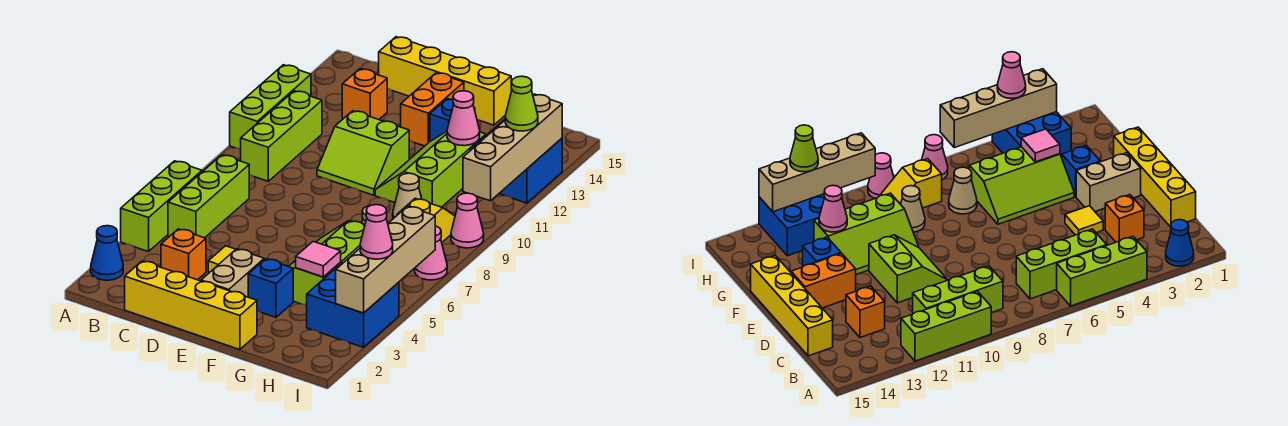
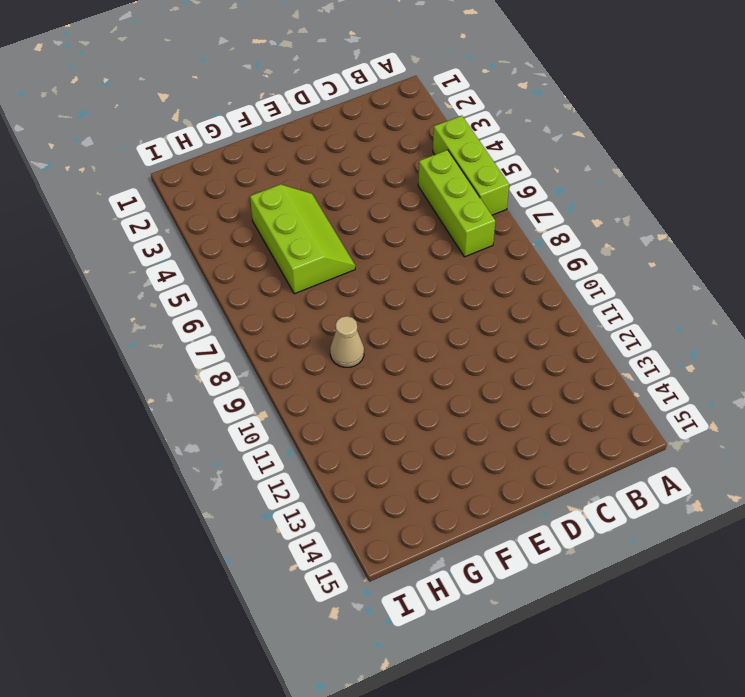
none -> blue cone A2 level 1
none -> lime brick A10:A12 level 1
none -> lime brick B9:B11 level 1
none -> yellow brick C1:F1 level 1

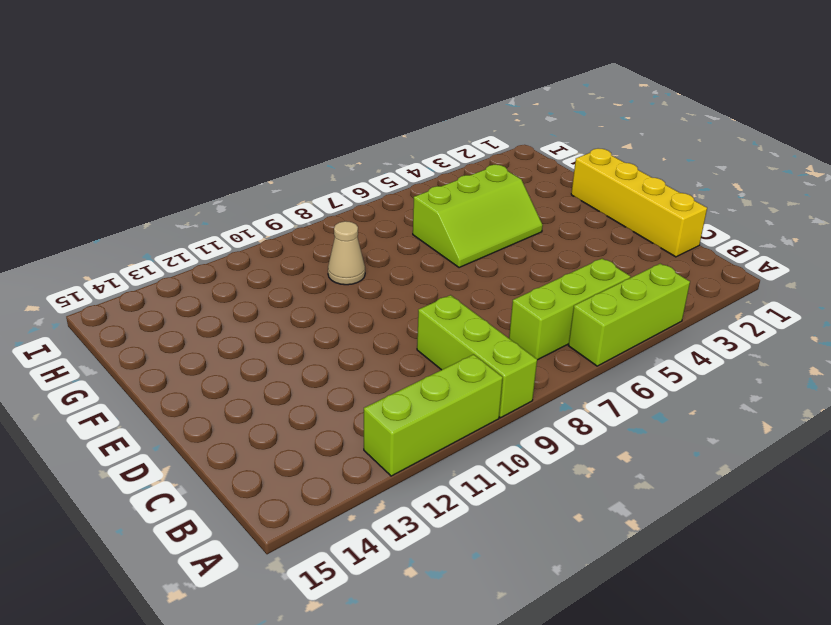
lime brick A9:C9 level 1 -> lime brick B9:B11 level 1
none -> blue cone A2 level 1
none -> orange brick C3 level 1
none -> orange brick C13 level 1
none -> yellow brick C15:F15 level 1

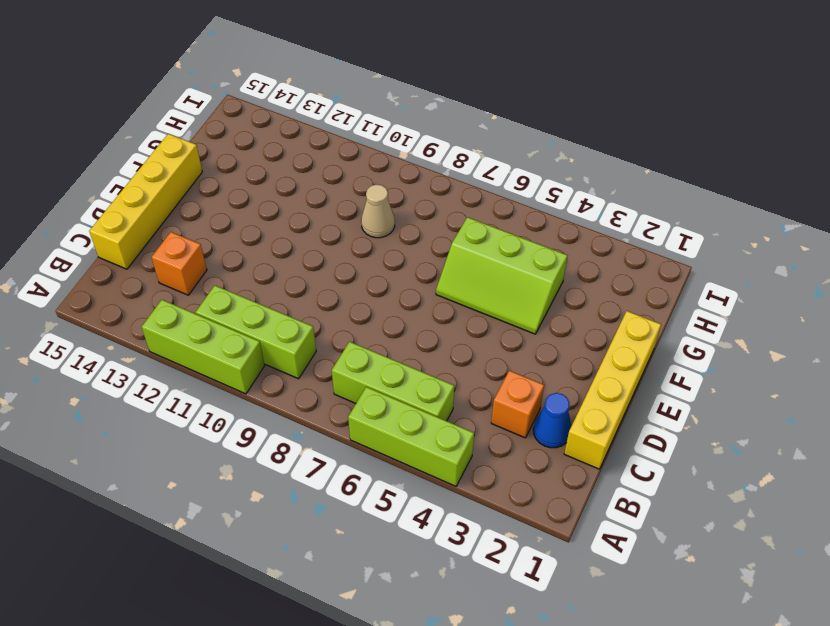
blue cone C2 level 1 -> blue cone A2 level 1
none -> yellow tile D4 level 1
none -> lime slope D10:E11 level 1 top 11
none -> tan brick E2:E3 level 1
none -> orange brick E13:E14 level 1

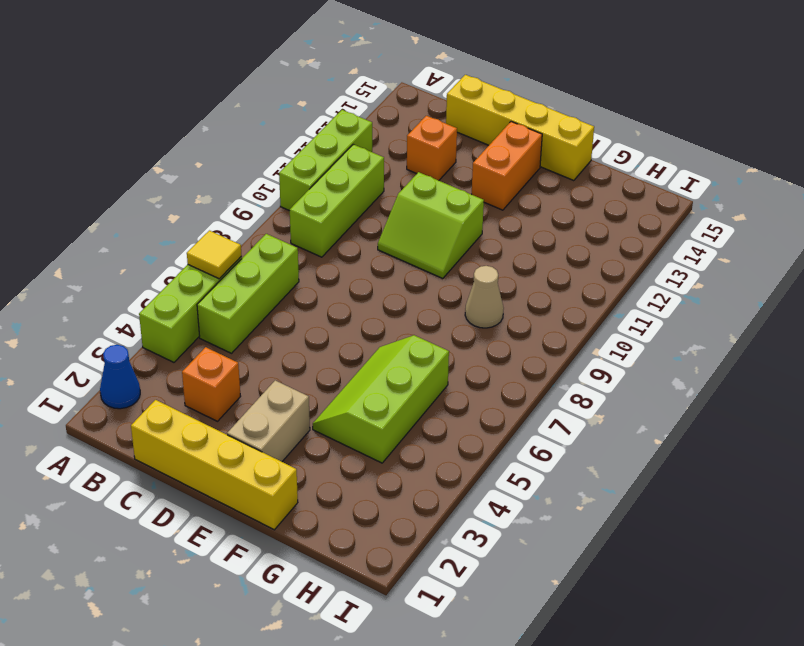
yellow tile A6 level 2 -> yellow tile D4 level 1
none -> blue brick F3 level 1
none -> lime slope F10:G12 level 1 top G
none -> blue brick F13 level 1
none -> tan cone G7 level 1

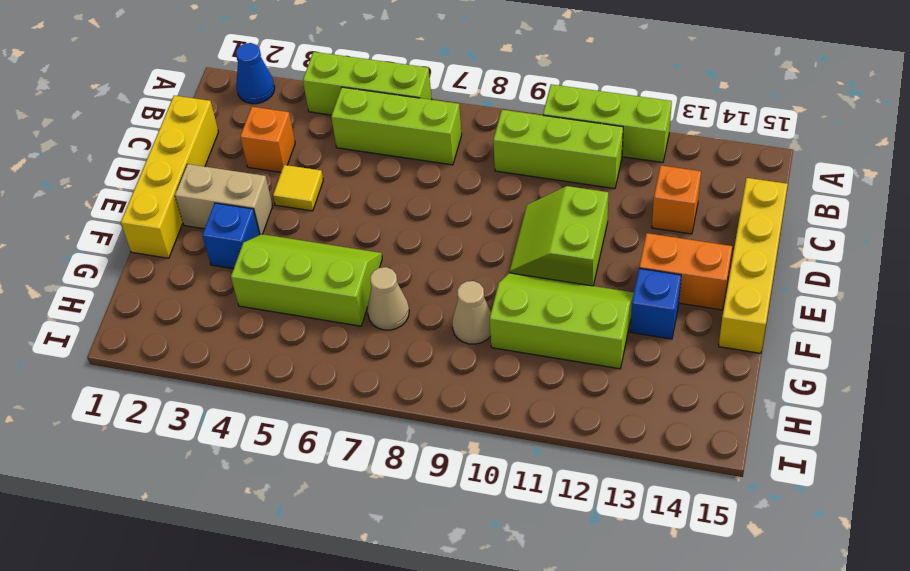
none -> blue brick H3:I4 level 1
none -> yellow slope H8:H9 level 1 top 8
none -> blue brick H12:I13 level 1
none -> pink cone I7 level 1

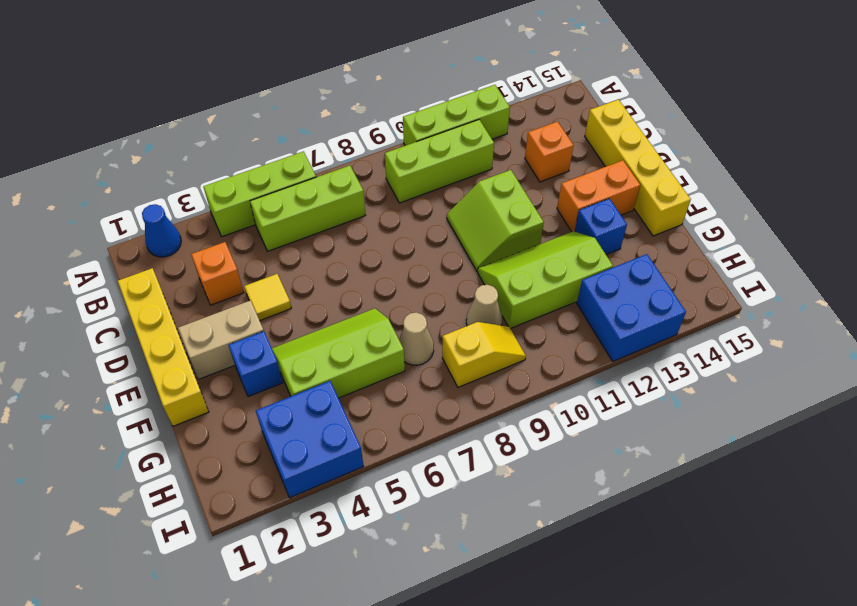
none -> pink cone I7 level 1
none -> pink cone I9 level 1
none -> pink tile G4 level 2
none -> pink cone G12 level 2

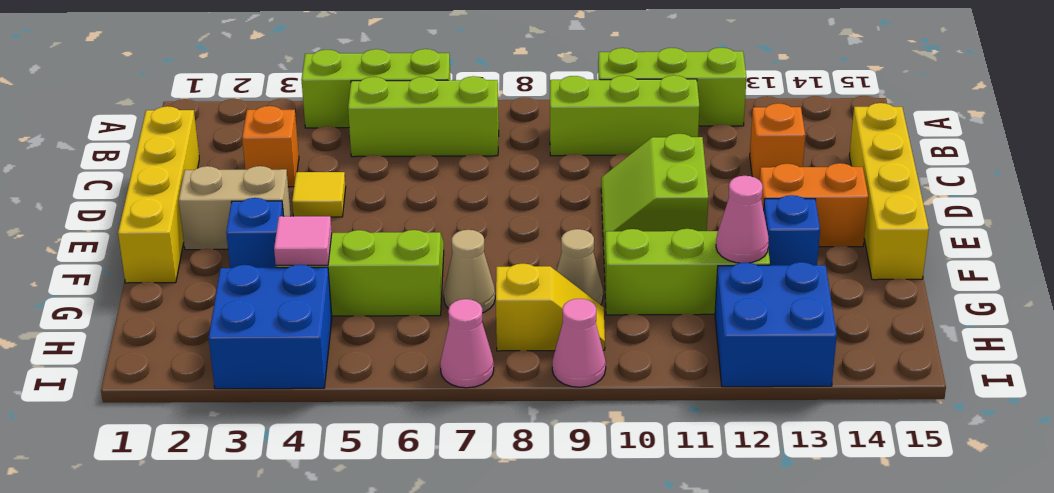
none -> blue cone A2 level 1
none -> tan brick I3:I6 level 2
none -> tan brick I10:I13 level 2
none -> pink cone I4 level 3

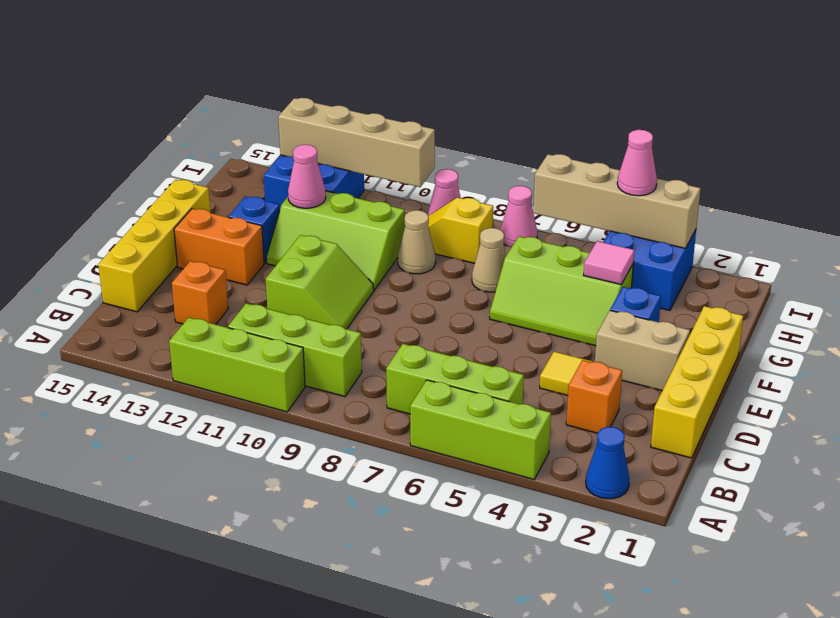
none -> lime cone I12 level 3

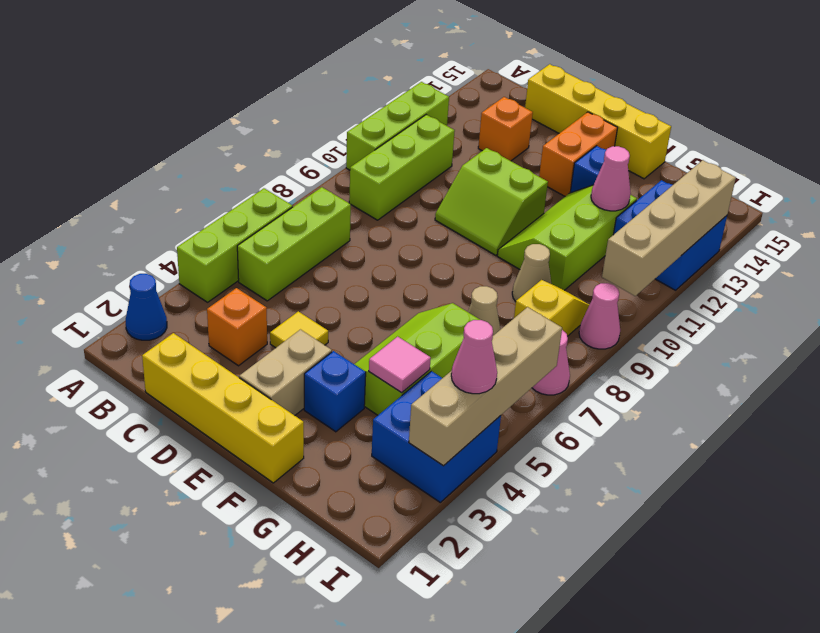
none -> lime cone I12 level 3

